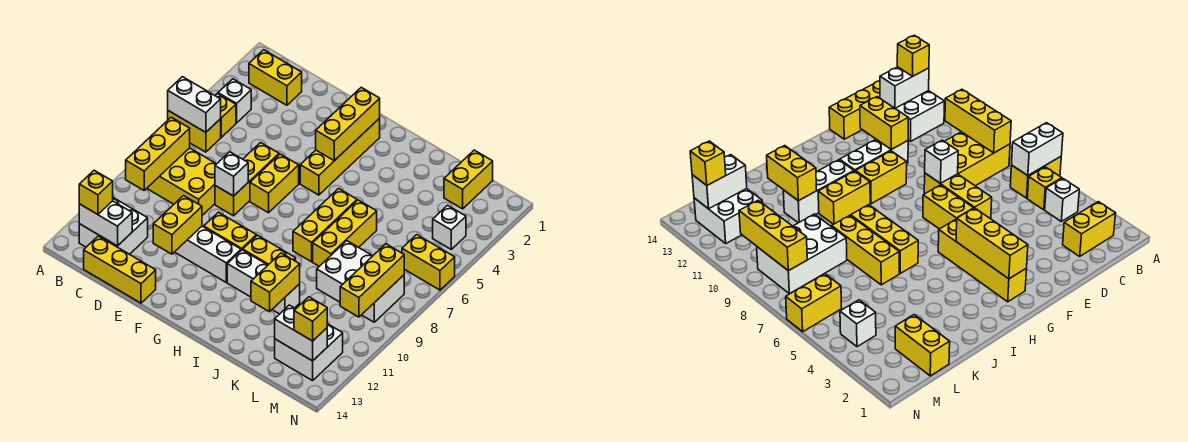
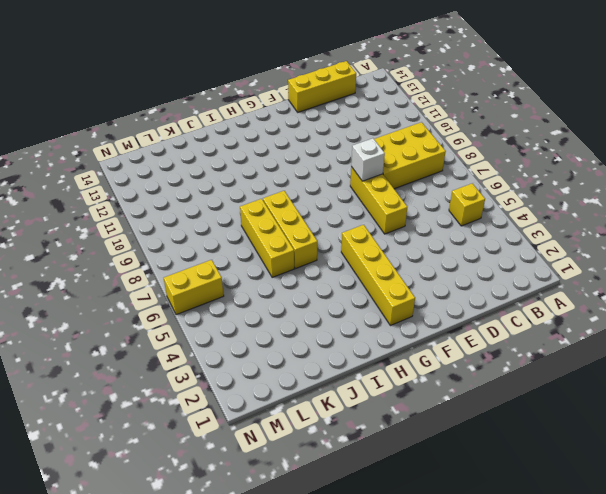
none -> yellow brick A6:B6 level 1
none -> yellow brick B2:C2 level 1
none -> white brick B4 level 1
none -> white brick B12:C13 level 1

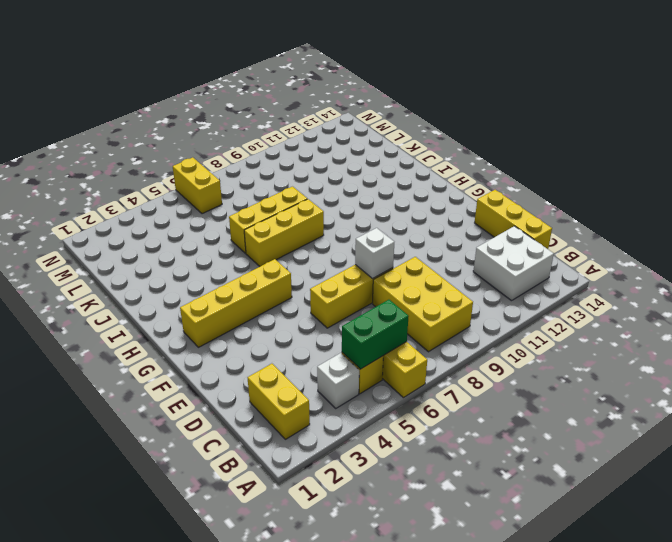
green brick B5:B6 level 2 -> white brick A6:B6 level 2
none -> white brick E11:G11 level 1
none -> yellow brick F6:F7 level 1
none -> yellow brick F10:G10 level 1
none -> yellow brick H10:I10 level 1

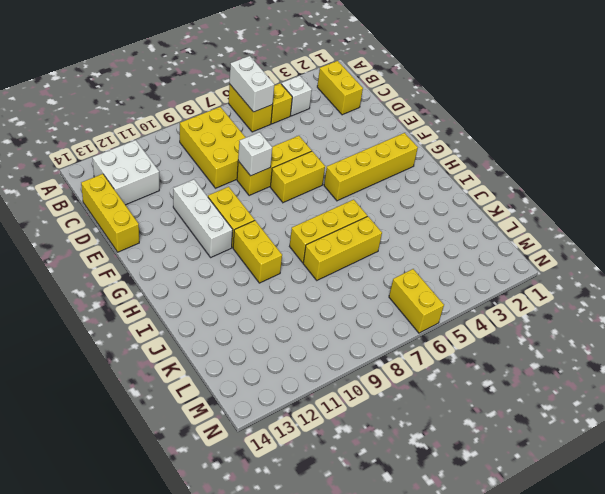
none -> white brick H11:J11 level 1
none -> white brick K8:M9 level 1
none -> yellow brick L1:L2 level 1
none -> white brick L12:M13 level 1

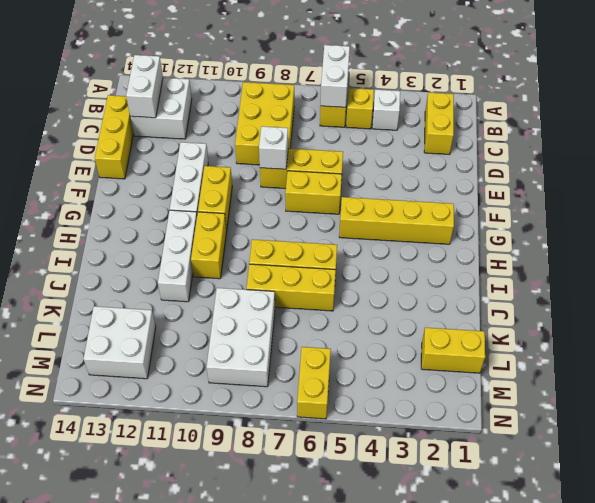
none -> white brick M4 level 1
none -> yellow brick B8:B10 level 2
none -> yellow brick E11:E12 level 2
none -> yellow brick G2:G4 level 2

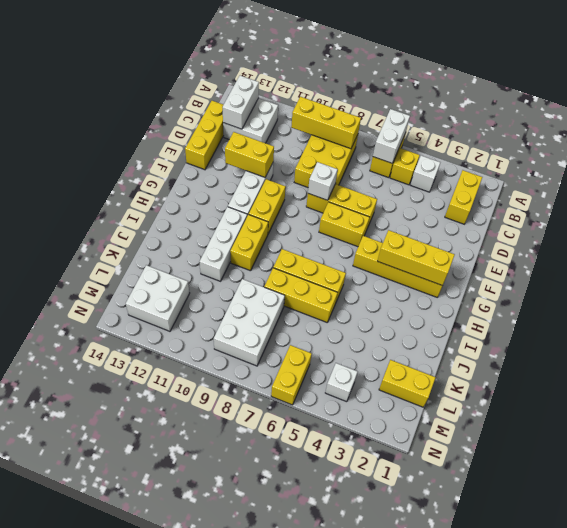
none -> yellow brick J11:J12 level 2
none -> white brick L13:M13 level 2
none -> yellow brick M8:M10 level 2
none -> yellow brick B13 level 3

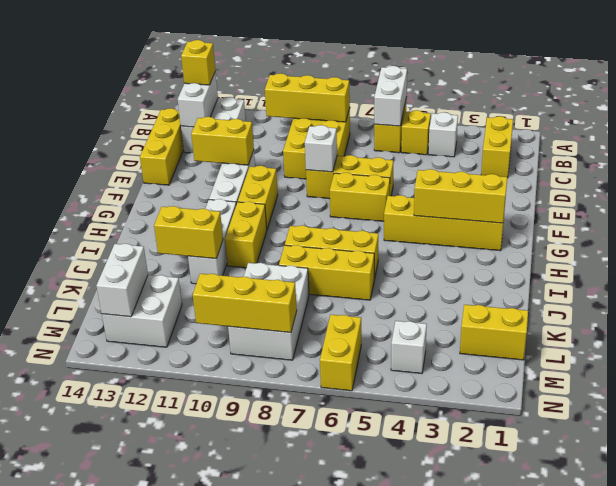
none -> yellow brick M13 level 3

